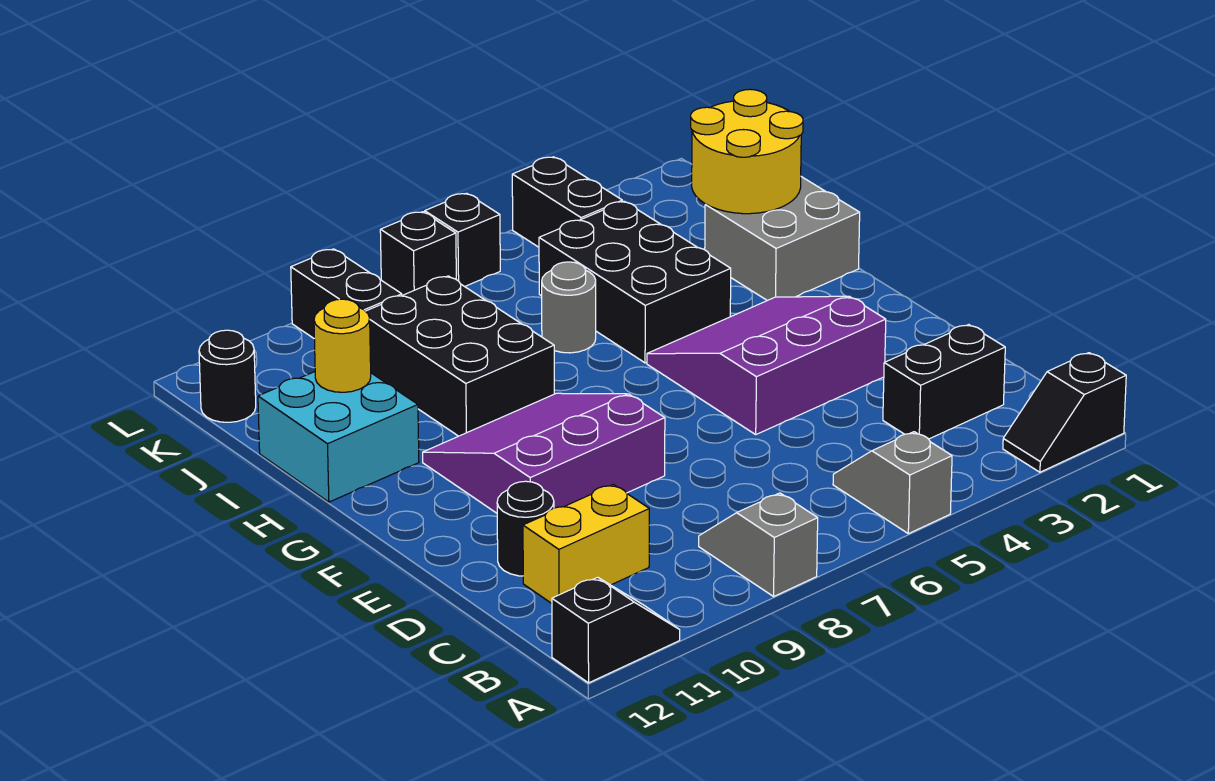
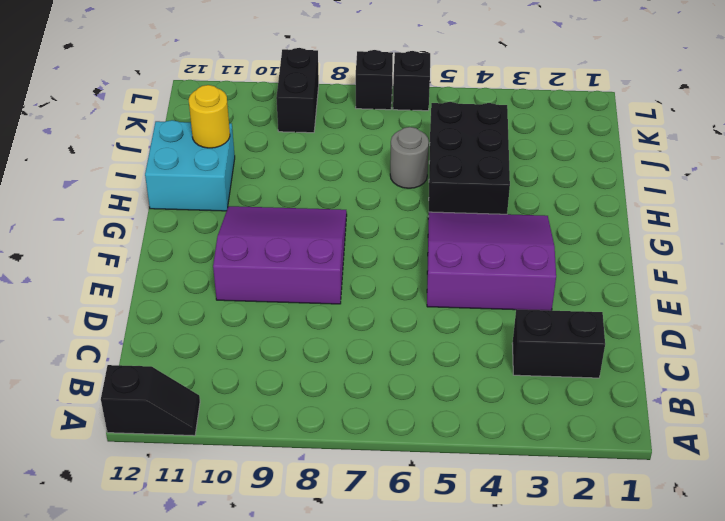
none -> black slope A1:A2 level 1 top 1
none -> grey slope A5:B5 level 1 top A
none -> grey slope A8:B8 level 1 top A

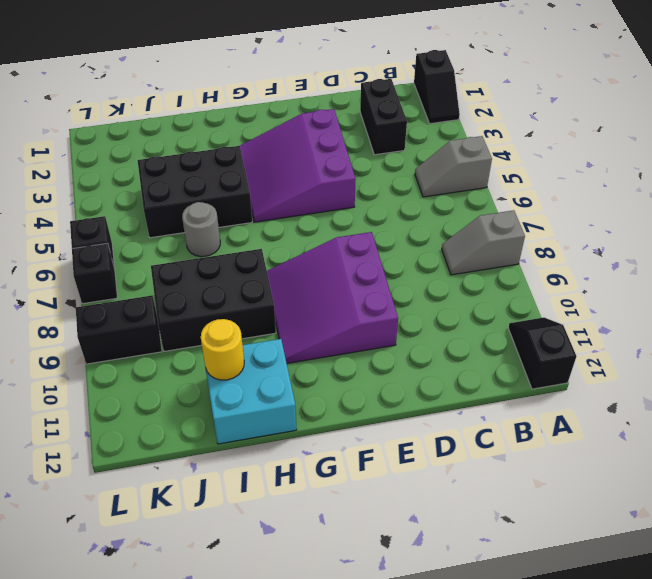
none -> yellow brick C10:C11 level 1
none -> black round brick D11 level 1
none -> grey brick H1:I2 level 1

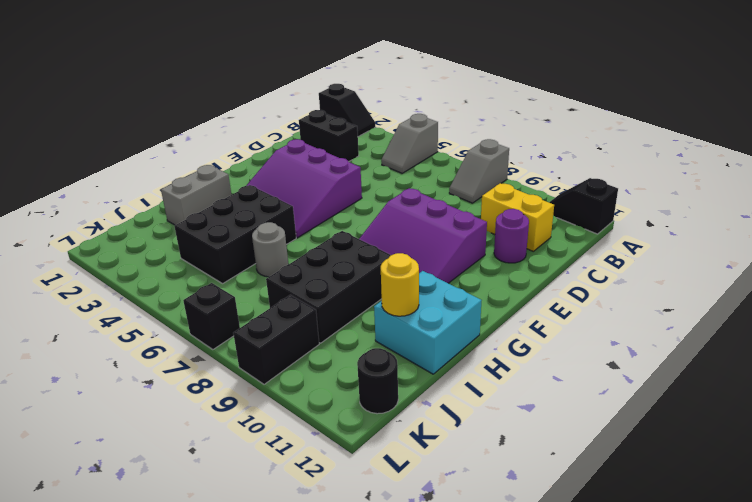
purple round brick D11 level 1 -> black round brick D11 level 1
grey brick H2:I2 level 1 -> grey brick H1:I2 level 1
none -> black brick K4:L4 level 1
none -> black brick L6 level 1
none -> yellow round brick I1:J2 level 2

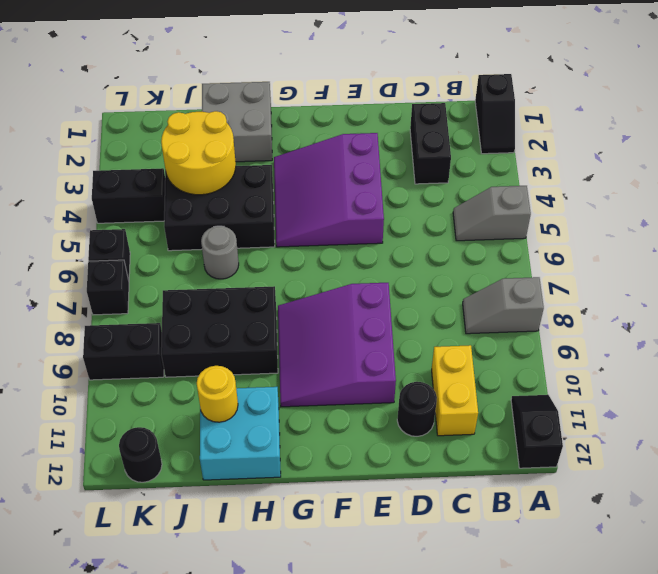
yellow round brick I3:J4 level 2 -> yellow round brick I1:J2 level 2

